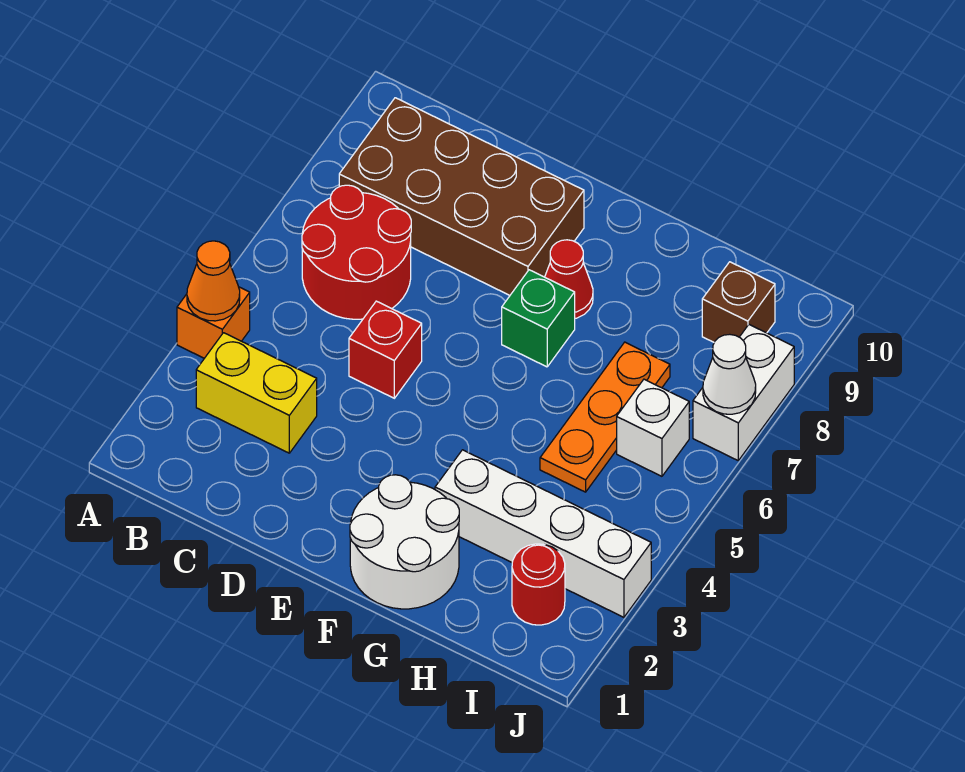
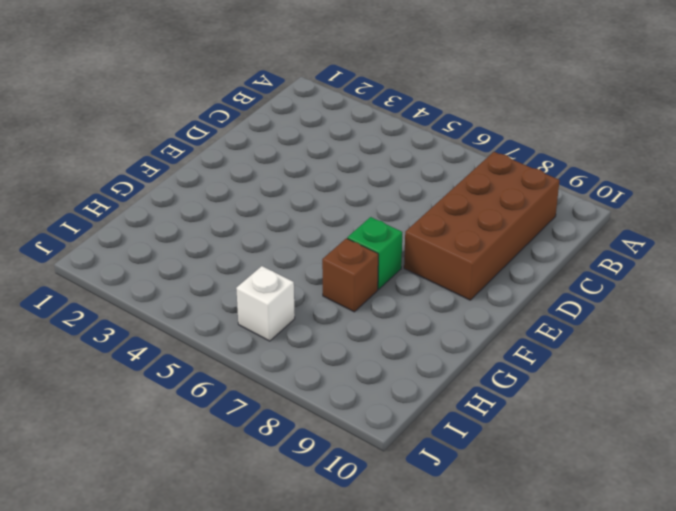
brown brick G7 level 1 -> brown brick I9 level 1
none -> orange brick A4 level 1
none -> yellow brick B3:C3 level 1
none -> red round brick B6:C7 level 1

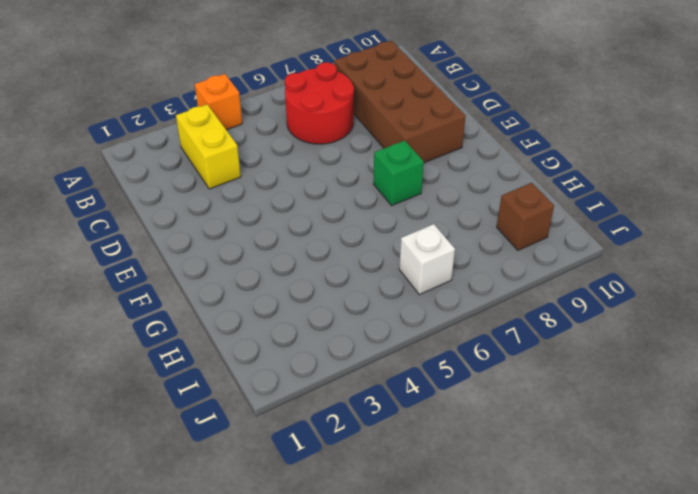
none -> red brick D5 level 1
none -> white round brick F1:G2 level 1
none -> red cone F8 level 1

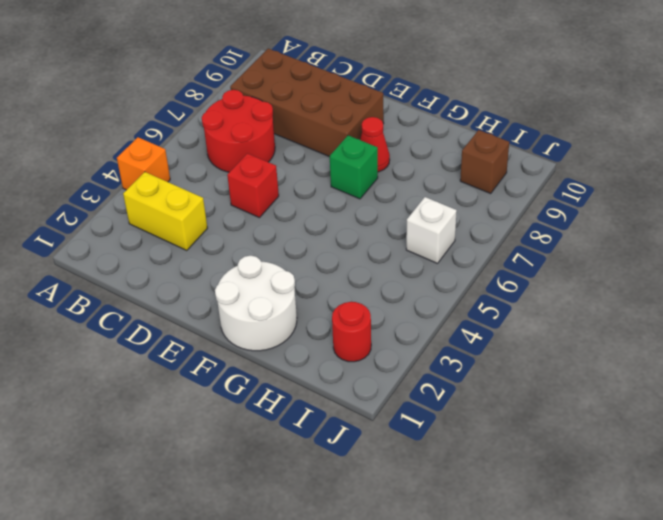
none -> white brick G3:J3 level 1
none -> orange plate H5:H7 level 1
none -> white brick J7:J8 level 1

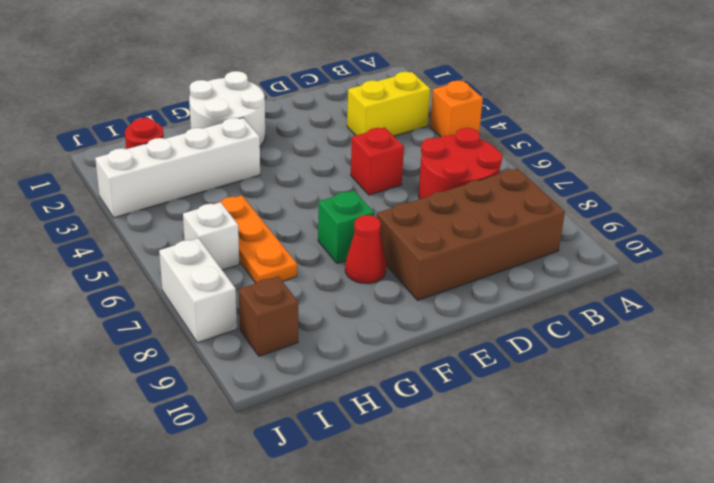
none -> orange cone A4 level 2
none -> white cone J7 level 2

